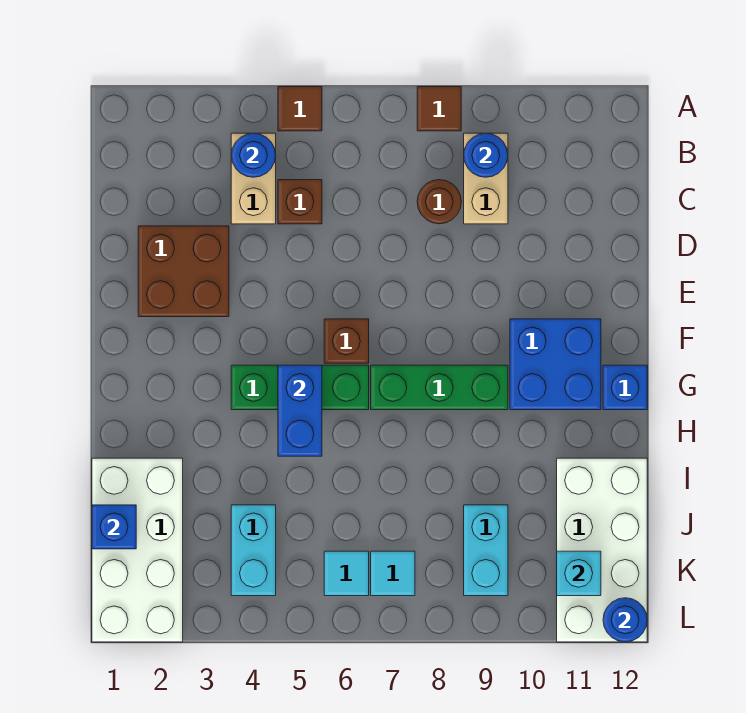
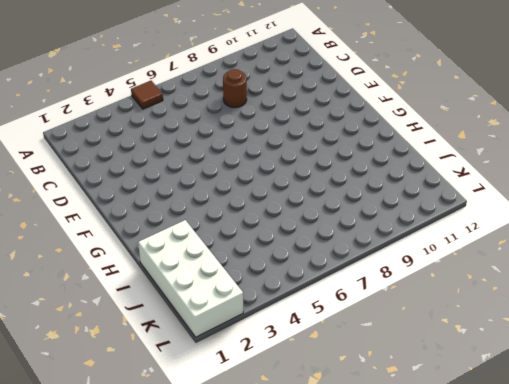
none -> brown tile A8 level 1
none -> tan brick B4:C4 level 1
none -> tan brick B9:C9 level 1

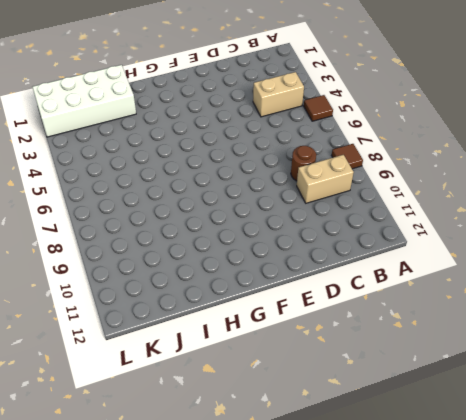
none -> brown brick C5 level 1
none -> brown brick D2:E3 level 1
none -> brown brick F6 level 1

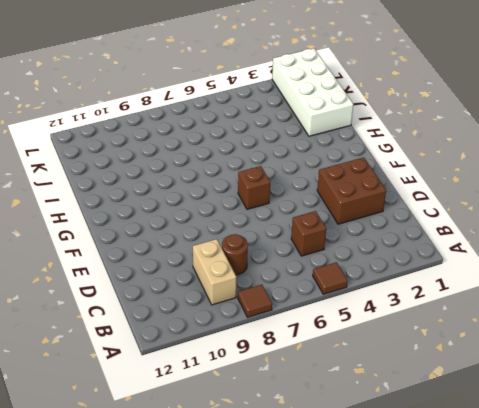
none -> tan brick B4:C4 level 1
none -> blue brick F10:G11 level 1
none -> green brick G4:G6 level 1

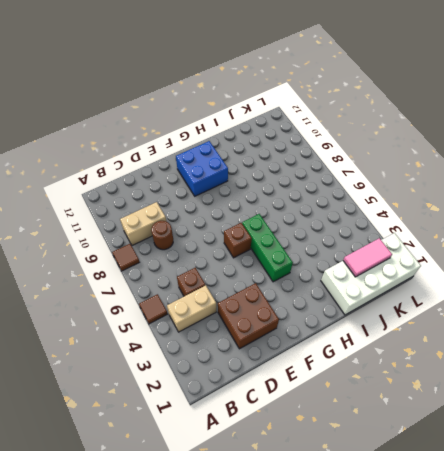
pink tile J2:K2 level 2 -> none
none -> green brick G7:G9 level 1
none -> blue brick G12 level 1
none -> white brick I11:L12 level 1

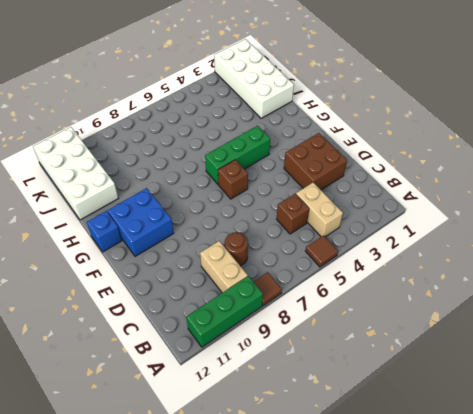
green brick A9:A11 level 1 -> green brick G7:G9 level 1
none -> cyan brick J4:K4 level 1
none -> cyan brick J9:K9 level 1
none -> cyan tile K6 level 1

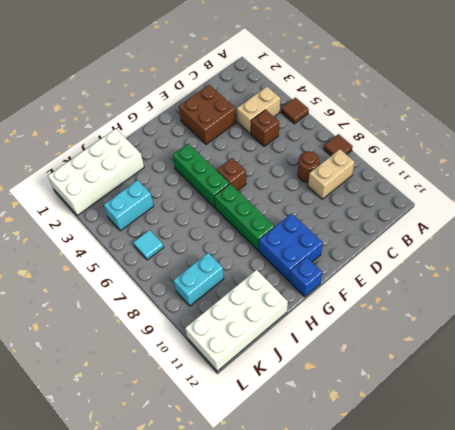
none -> cyan tile K7 level 1
none -> blue round brick B4 level 2
none -> blue round brick B9 level 2

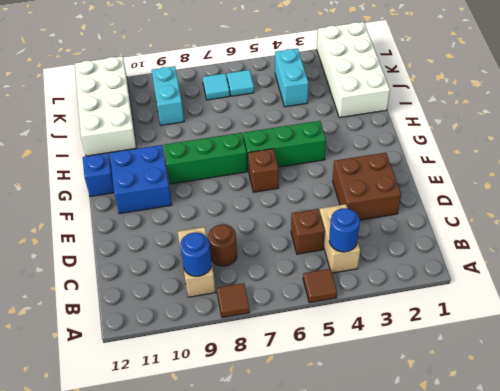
none -> blue brick G5:H5 level 2
none -> blue brick J1 level 2
none -> cyan brick K11 level 2

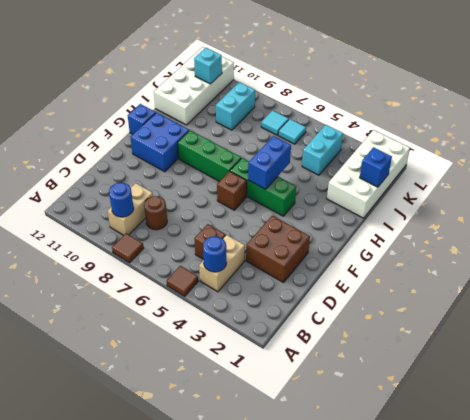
none -> blue round brick L12 level 2

